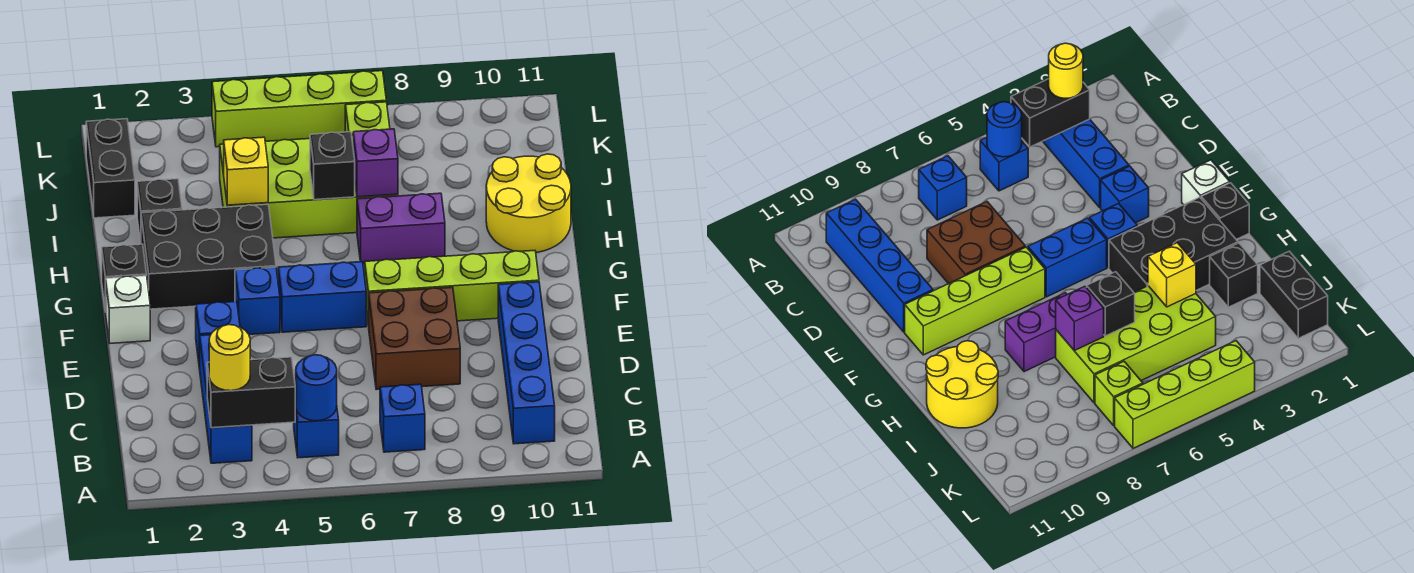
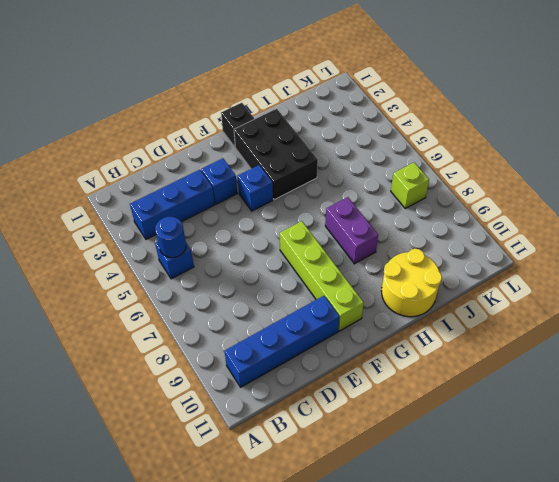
none -> blue brick B7 level 1
none -> brown brick D7:E8 level 1
none -> white brick F1 level 1

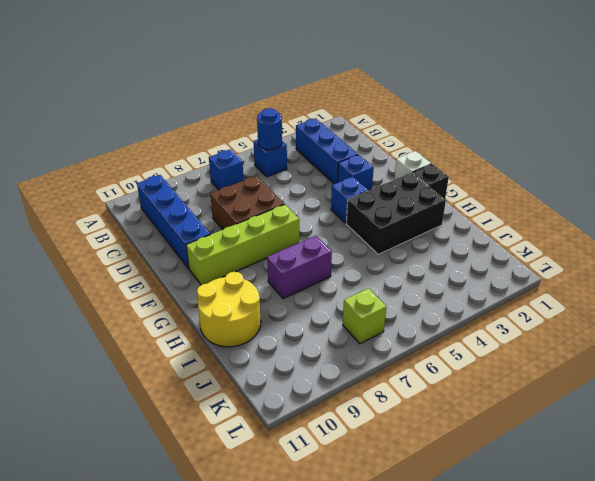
none -> blue brick F5:F6 level 1
none -> black brick I2 level 1
none -> lime brick I4:J7 level 1

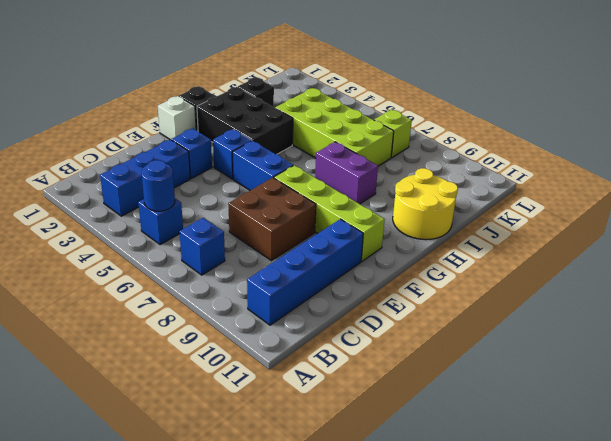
none -> black brick J1:K1 level 1
none -> lime brick L4:L7 level 1
none -> black brick B3:B4 level 2

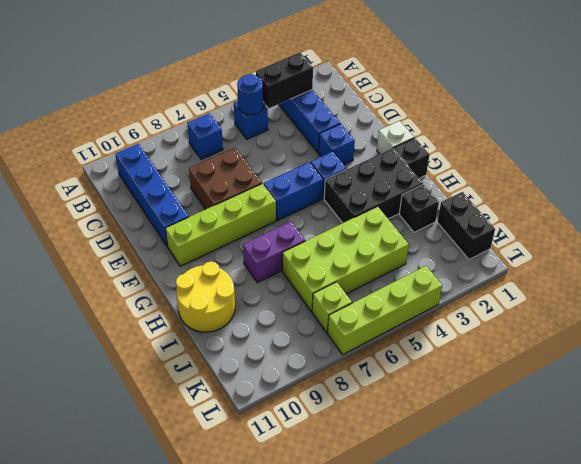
none -> yellow brick I4 level 2
none -> black brick I6 level 2
none -> purple brick I7 level 2

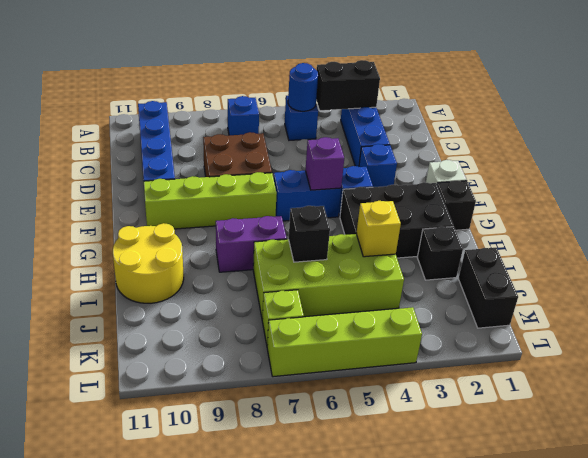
purple brick F5 level 2 -> purple brick I7 level 2
none -> yellow round brick B3 level 3

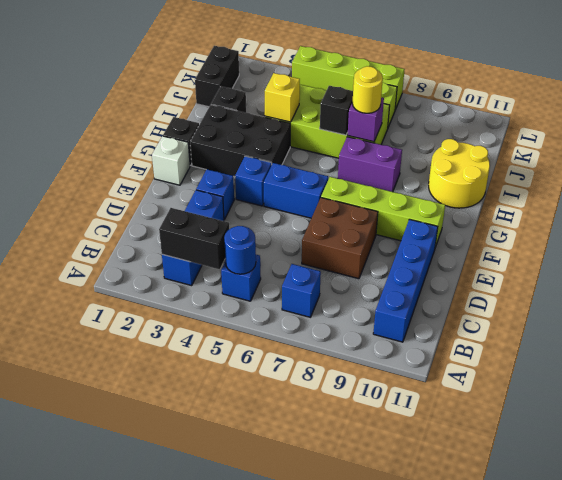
yellow round brick I7 level 3 -> yellow round brick B3 level 3

